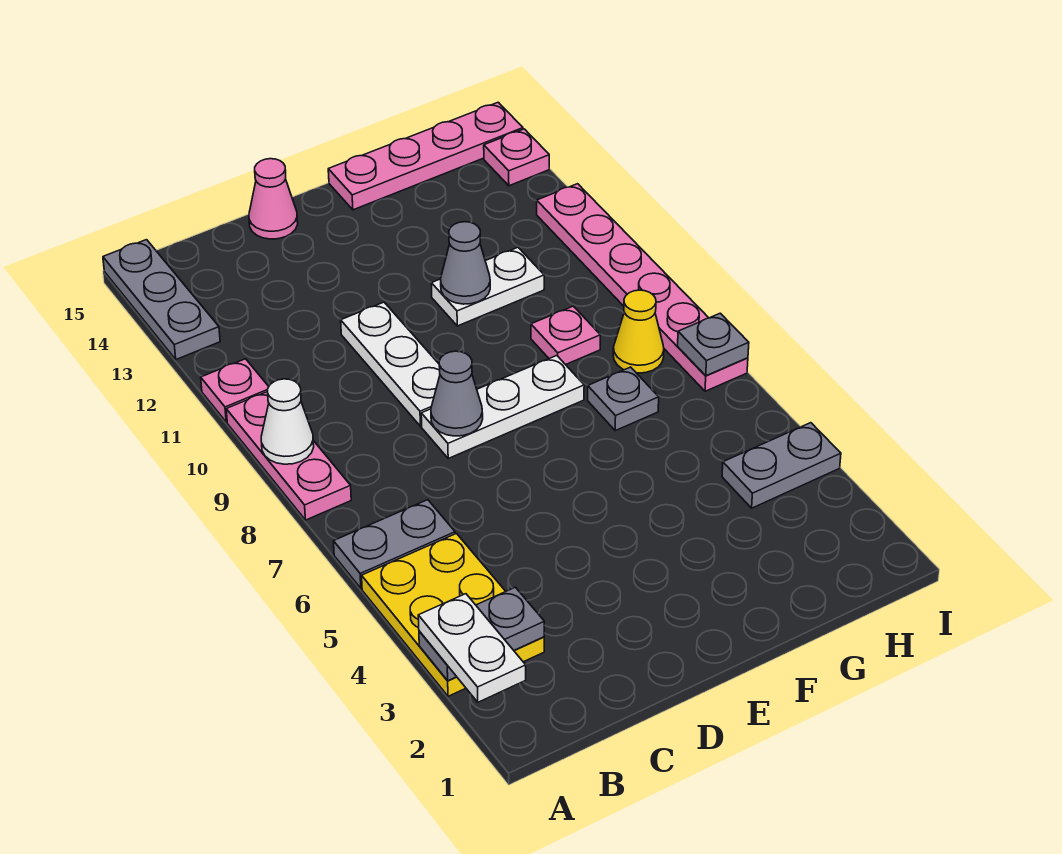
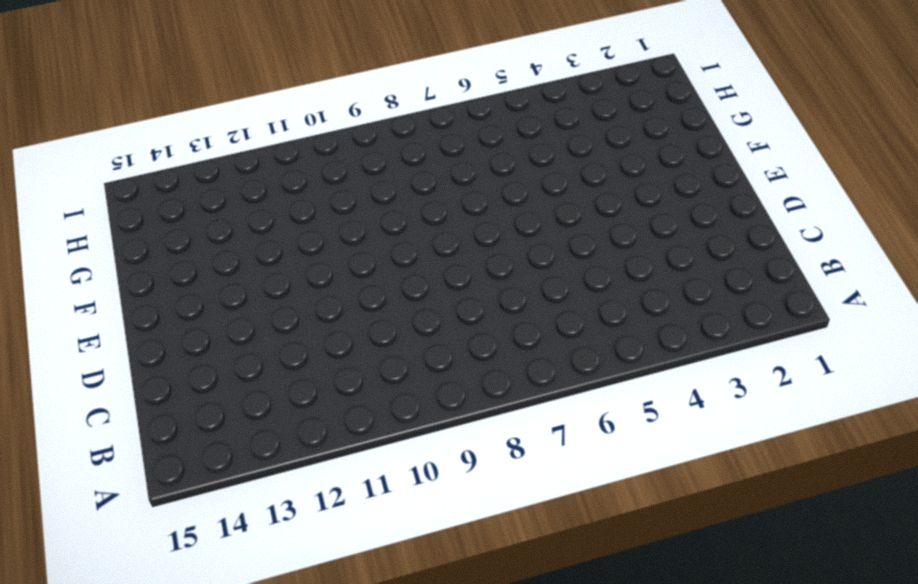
none -> yellow plate A3:B5 level 1
none -> grey plate A6:B6 level 1
none -> pink plate A8:A10 level 1

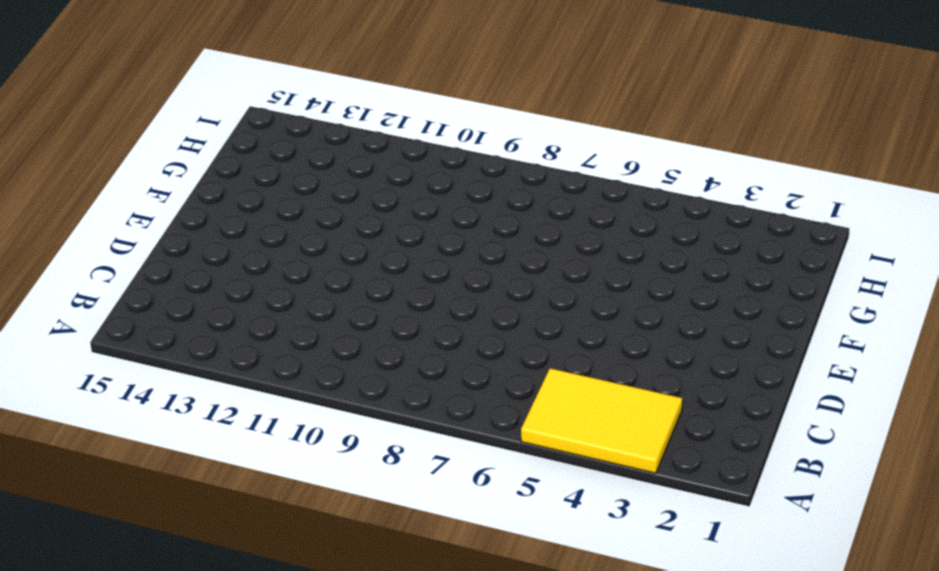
yellow tile A3:B5 level 1 -> yellow plate A3:B5 level 1
none -> grey plate A6:B6 level 1
none -> pink plate A8:A10 level 1
none -> pink plate A11 level 1

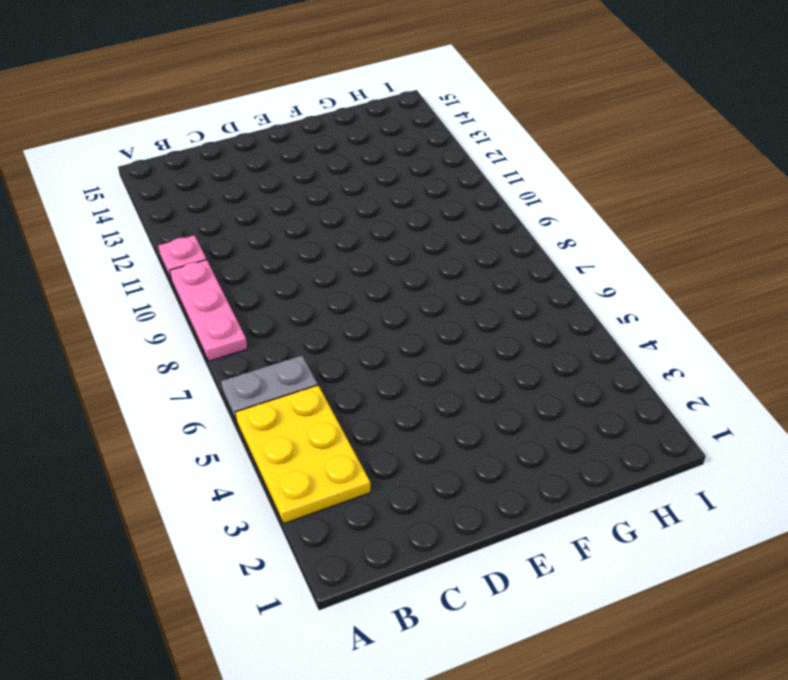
none -> grey plate A13:A15 level 1
none -> white plate D8:F8 level 1
none -> white plate D9:D11 level 1

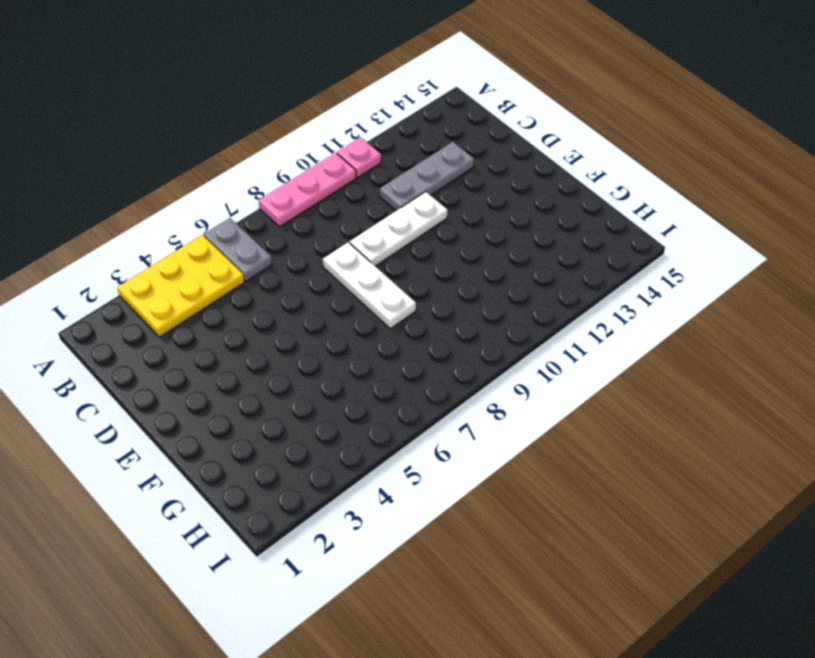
grey plate C11:C13 level 1 -> grey plate A13:A15 level 1
none -> pink cone D15 level 1
none -> white plate F11:G11 level 1
none -> pink plate F15:I15 level 1

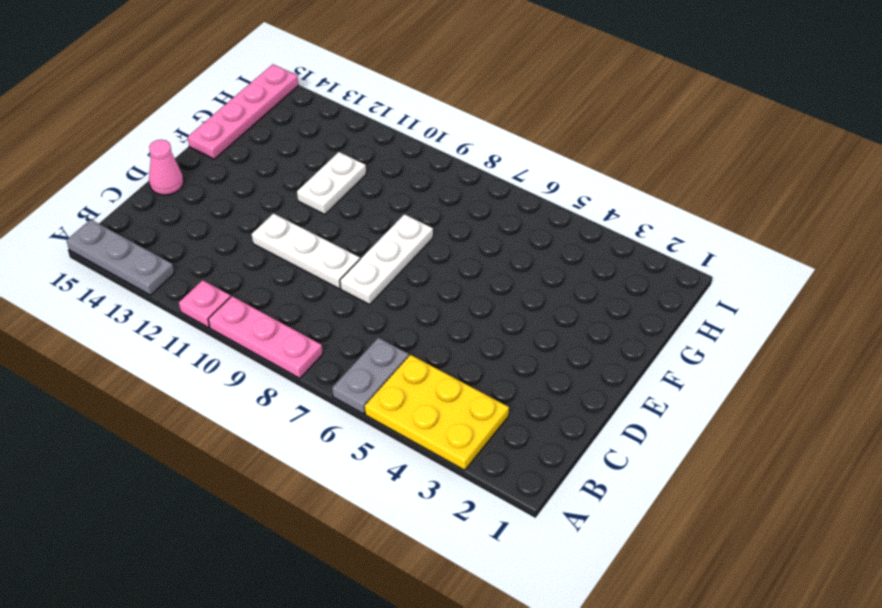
none -> grey plate G7 level 1
none -> pink plate G9 level 1
none -> grey plate H4:I4 level 1

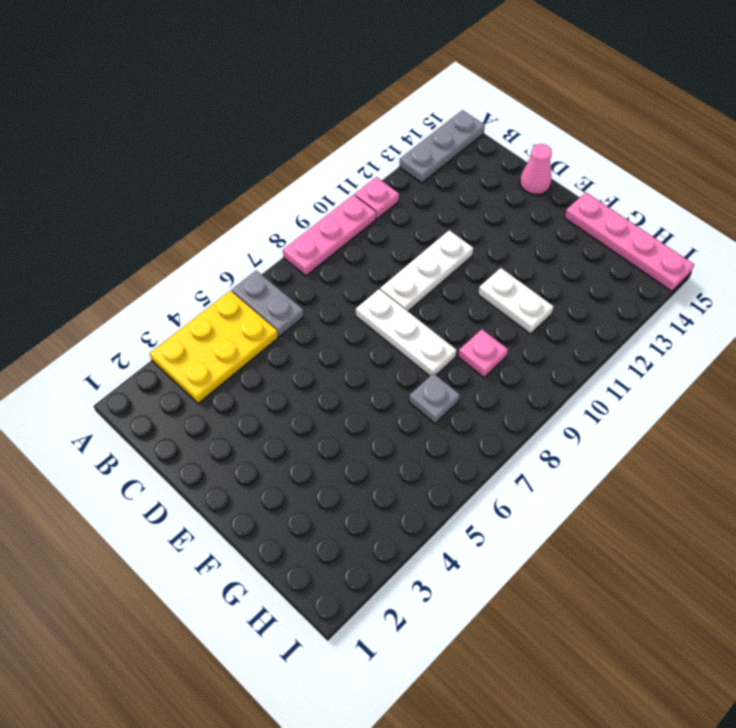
none -> grey plate H4:I4 level 1
none -> yellow cone H8 level 1
none -> pink plate I7:I12 level 1

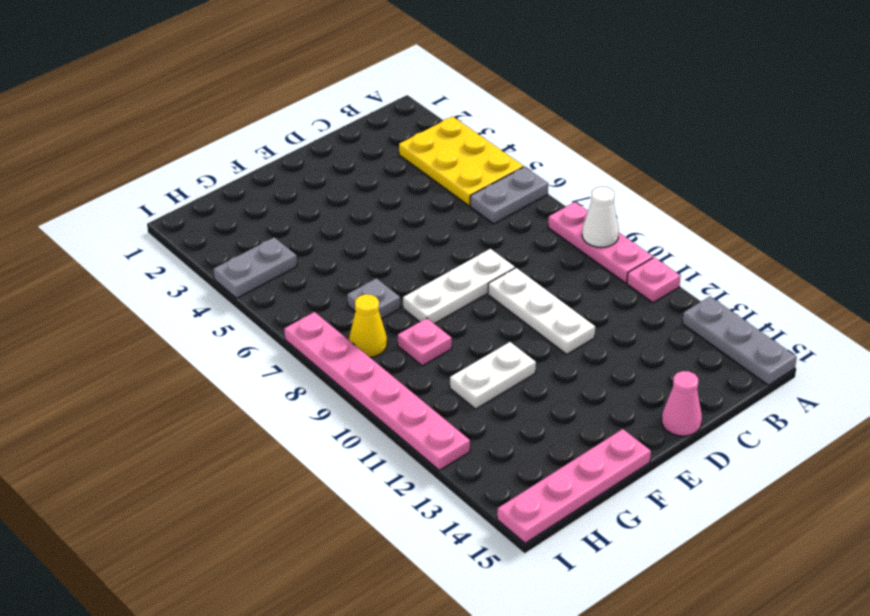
none -> pink plate I14 level 1
none -> grey plate A3:B3 level 2
none -> grey cone D8 level 2

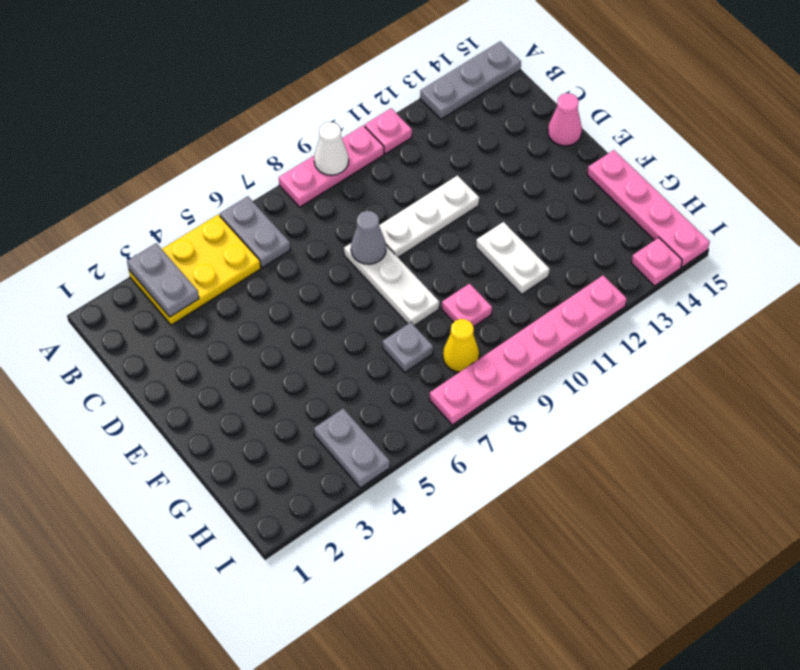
none -> grey cone F11 level 2
none -> grey plate I7 level 2
none -> white plate A2:A3 level 3

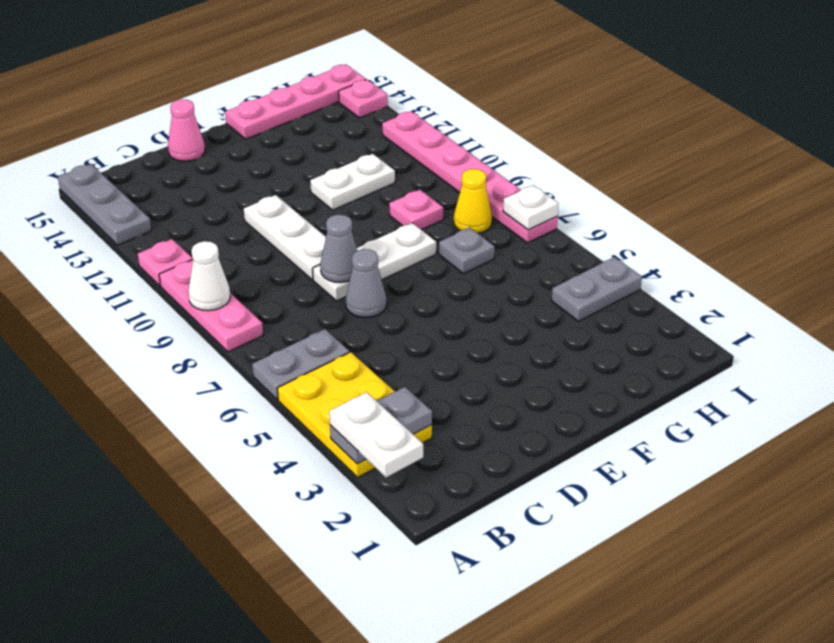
grey cone D7 level 1 -> grey cone F11 level 2
white plate I7 level 2 -> grey plate I7 level 2

